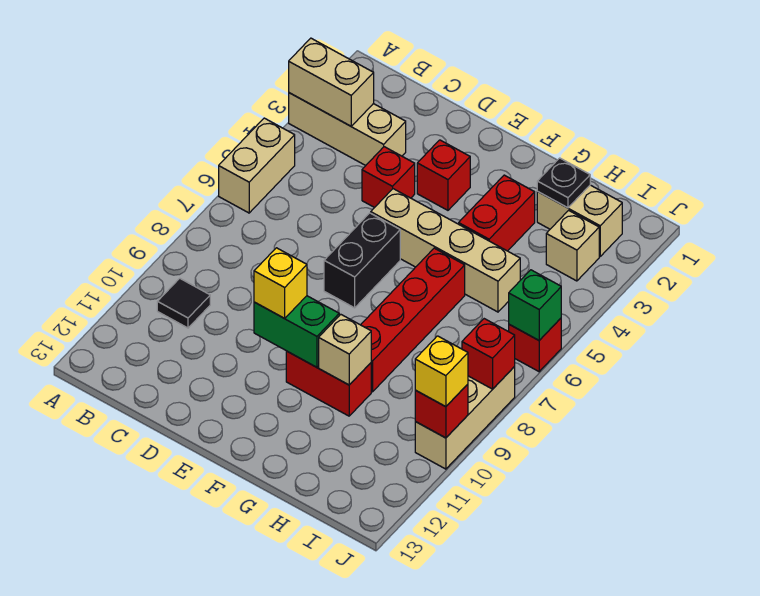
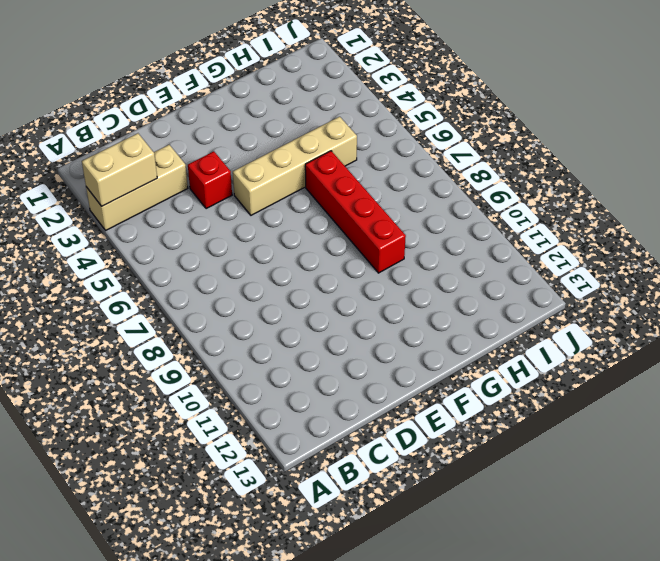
none -> tan brick A5:A6 level 1
none -> black tile B10 level 1
none -> red brick E3 level 1

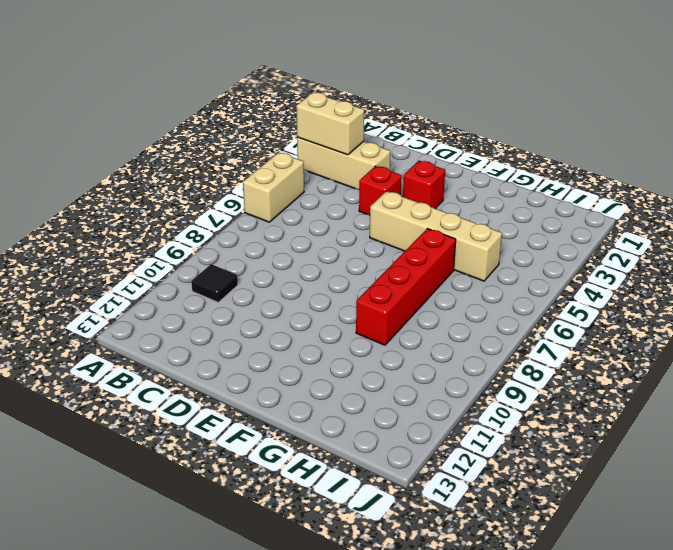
none -> black brick E6:E7 level 1
none -> red brick F10:G10 level 1
none -> red brick G3:G4 level 1

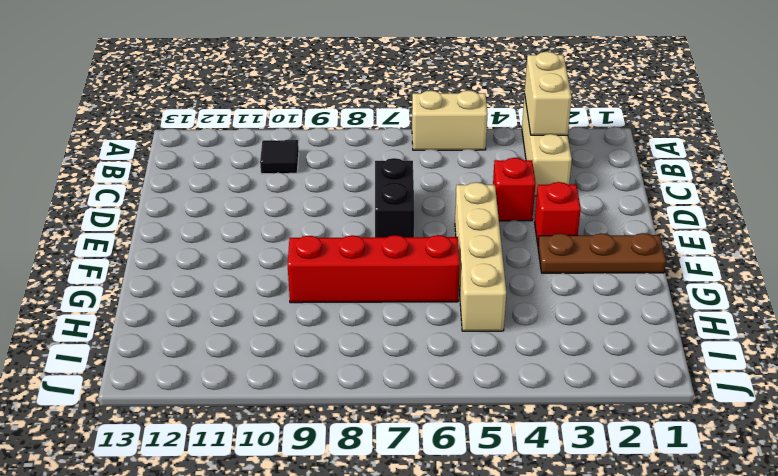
black brick D7:E7 level 1 -> black brick E6:E7 level 1
brown plate F1:F3 level 1 -> none
none -> red brick F10:G10 level 1
none -> red brick G3:G4 level 1
none -> tan brick H2:I2 level 1

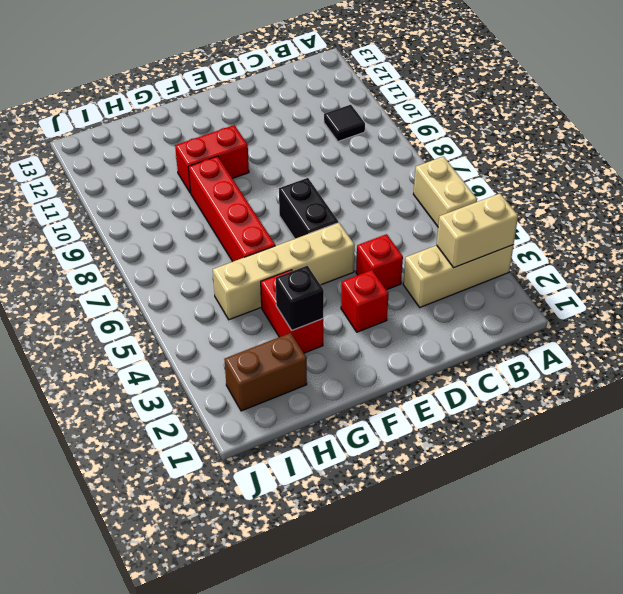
black brick G3 level 2 -> none
brown brick H2:I2 level 1 -> tan brick H2:I2 level 1
none -> tan brick I3 level 1
none -> red brick J6 level 1
none -> tan brick J8:J10 level 1

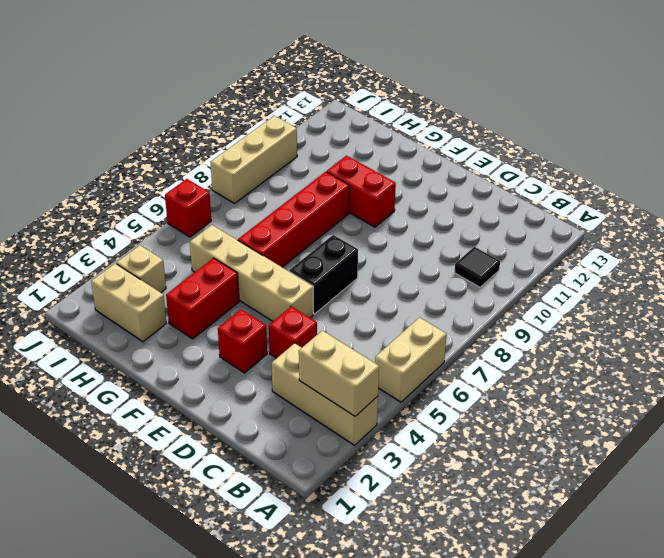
none -> green brick E10:F10 level 2
none -> tan brick G10 level 2
none -> black plate H2 level 2

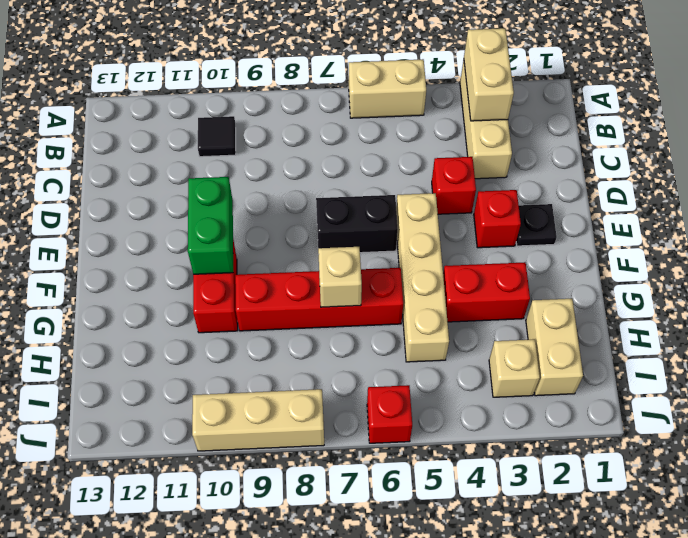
black plate E2 level 1 -> black plate H2 level 2
tan brick G7 level 2 -> tan brick G10 level 2
none -> green brick J6 level 2
none -> red brick J8 level 2
none -> red brick J10 level 2

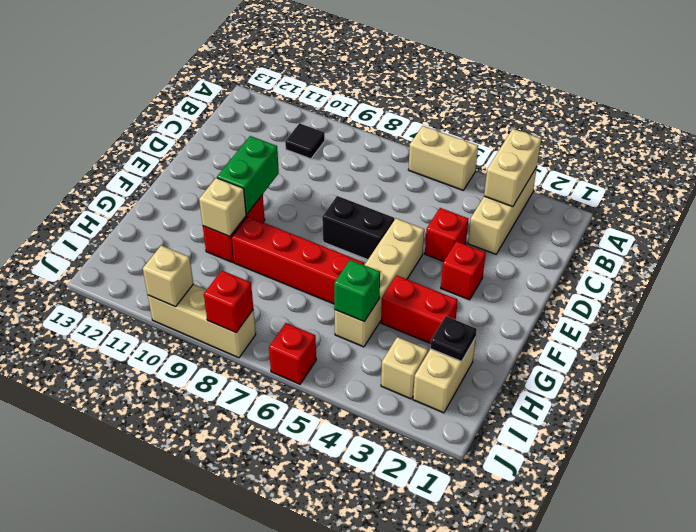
green brick H5 level 2 -> green brick J6 level 2
tan brick J10 level 2 -> red brick J10 level 2
none -> yellow brick E10 level 3
none -> yellow brick J10 level 3

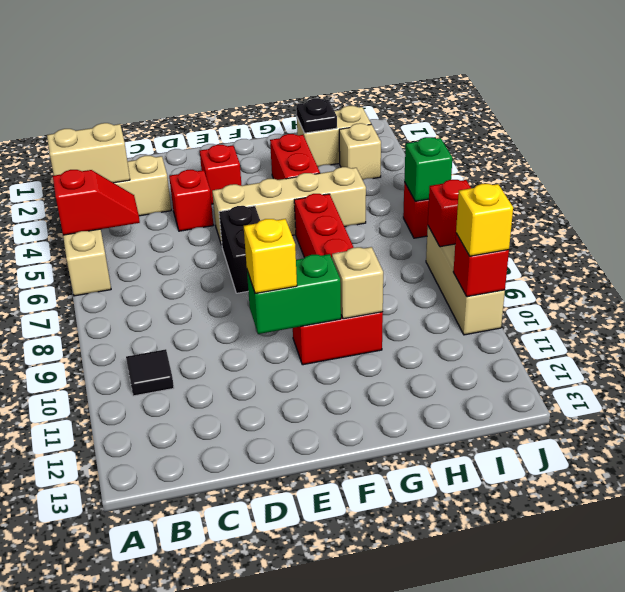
red slope A5:B5 level 2 top A -> none

